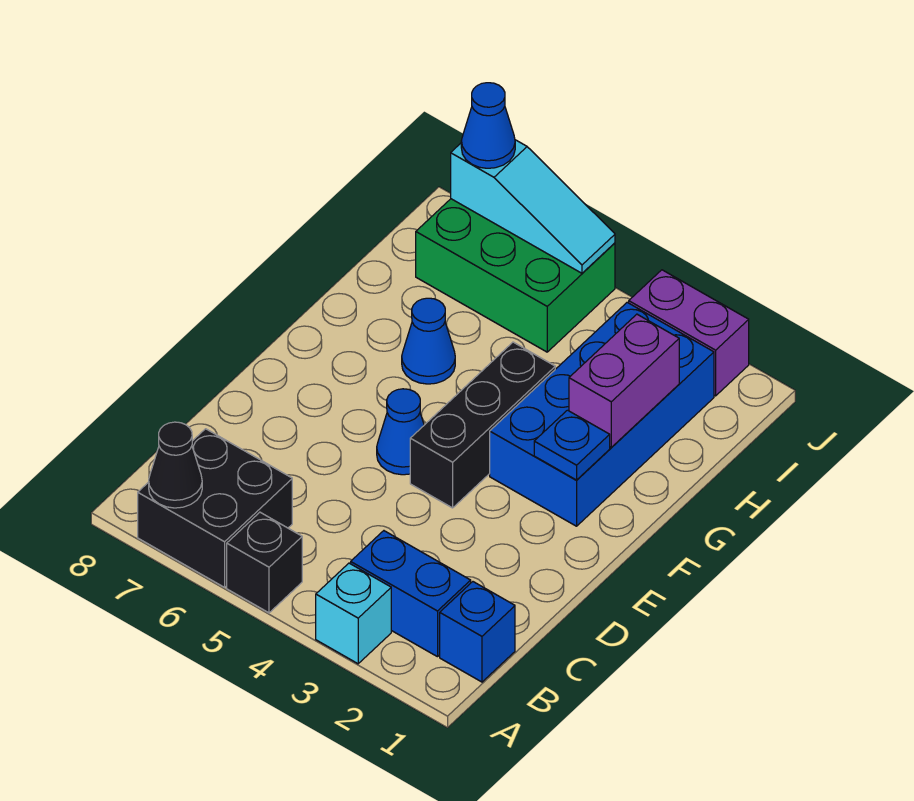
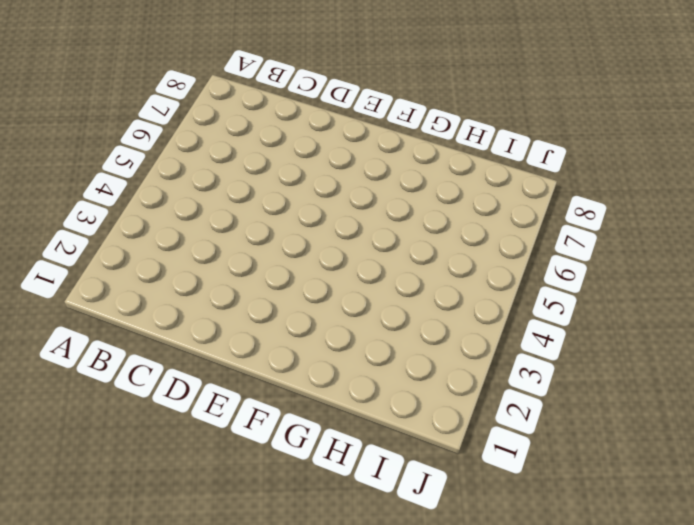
none -> cyan brick A3 level 1
none -> black brick A5 level 1
none -> black brick A6:B7 level 1

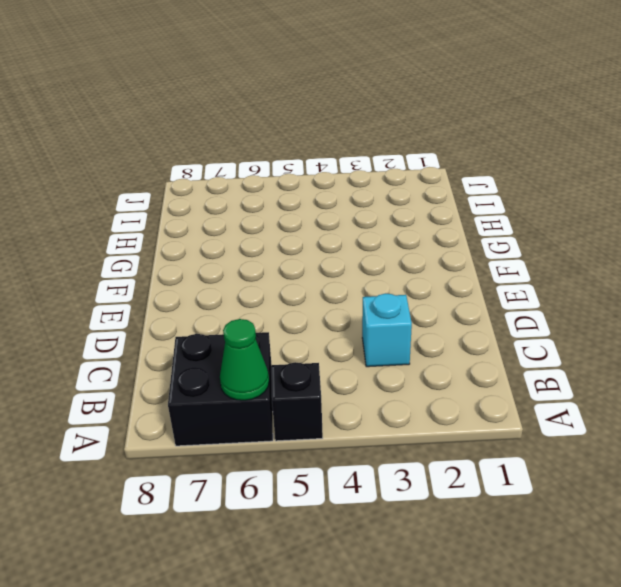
green cone A6 level 2 -> none
cyan brick C3 level 1 -> cyan brick A3 level 1
none -> blue brick B1 level 1
none -> blue brick B2:B3 level 1
none -> black brick E4:G4 level 1

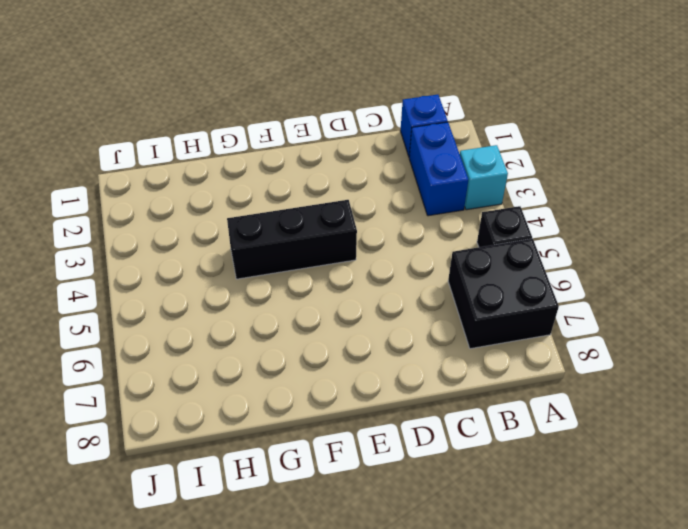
none -> blue cone E5 level 1
none -> blue brick F2:I3 level 1
none -> blue cone G6 level 1

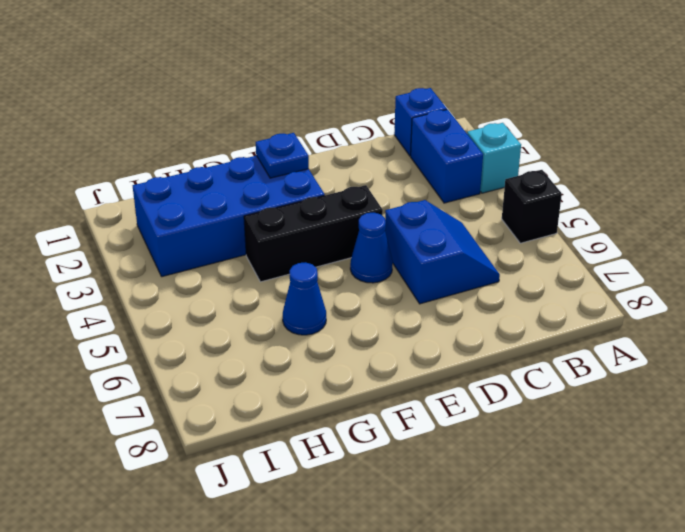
blue slope C5:D6 level 1 top D -> none
none -> black brick A6:B7 level 1
none -> green brick I5:J7 level 1
none -> purple brick J2:J3 level 1

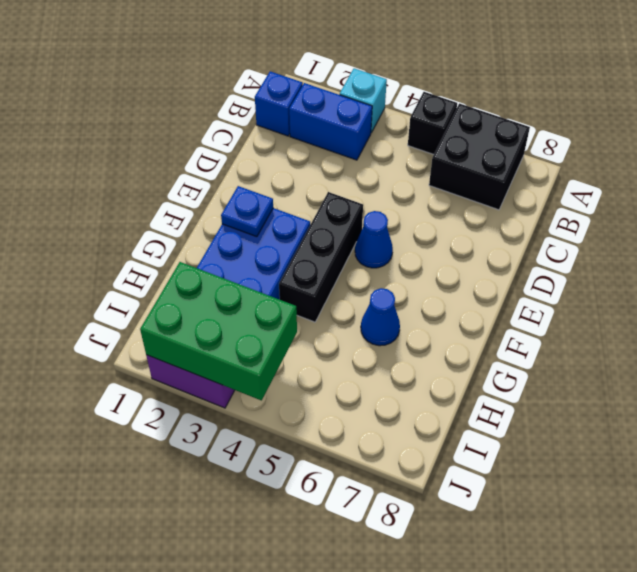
green brick I2:J4 level 2 -> green brick I5:J7 level 1
none -> black cone A7 level 2
none -> purple brick G2:H2 level 2
none -> cyan slope J5:J7 level 2 top 7

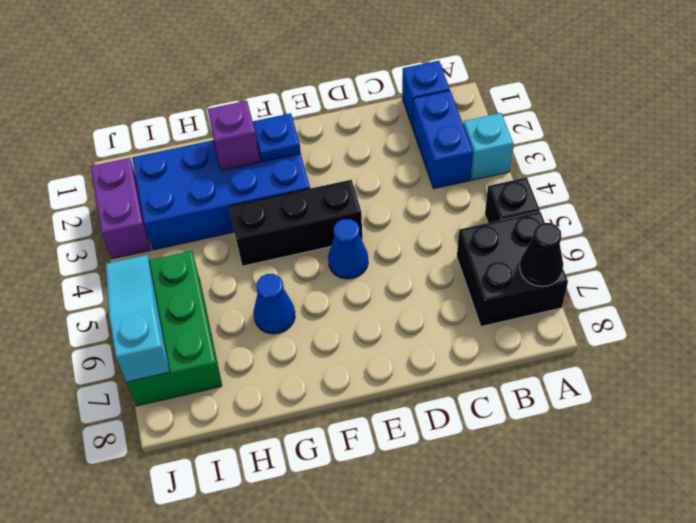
purple brick G2 level 2 -> purple brick G2:H2 level 2
none -> blue cone J7 level 3

